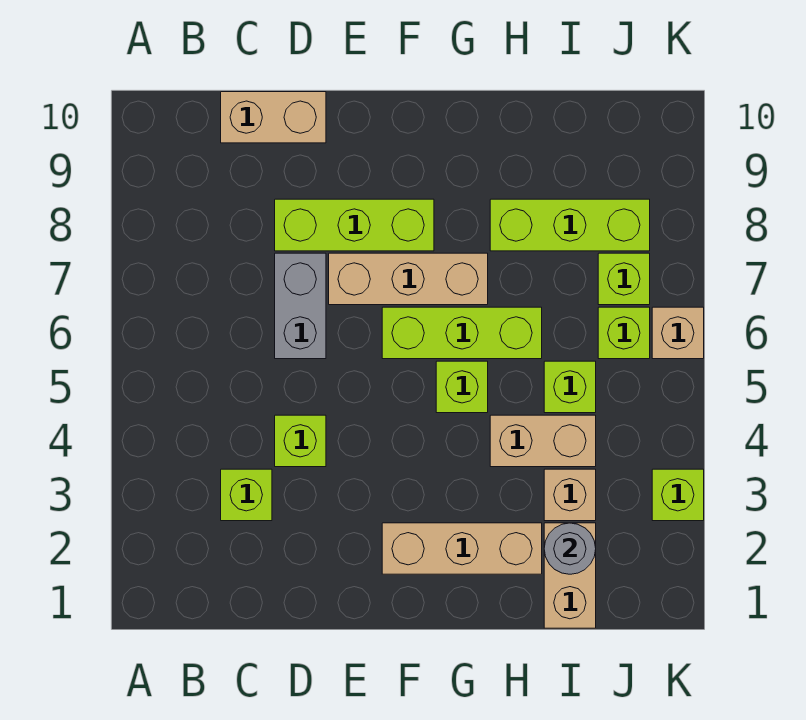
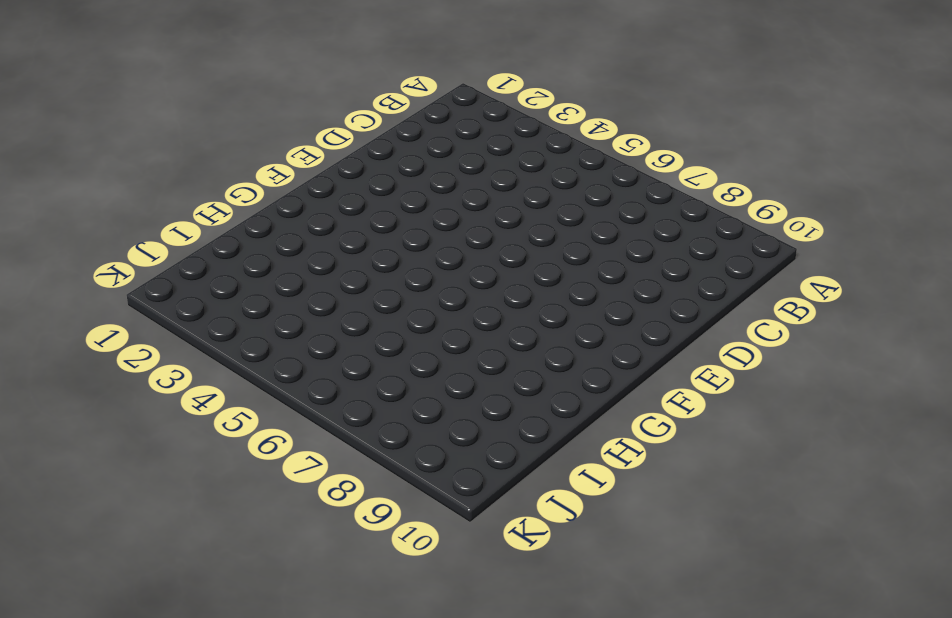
none -> lime brick C3 level 1
none -> tan brick C10:D10 level 1
none -> lime brick D4 level 1

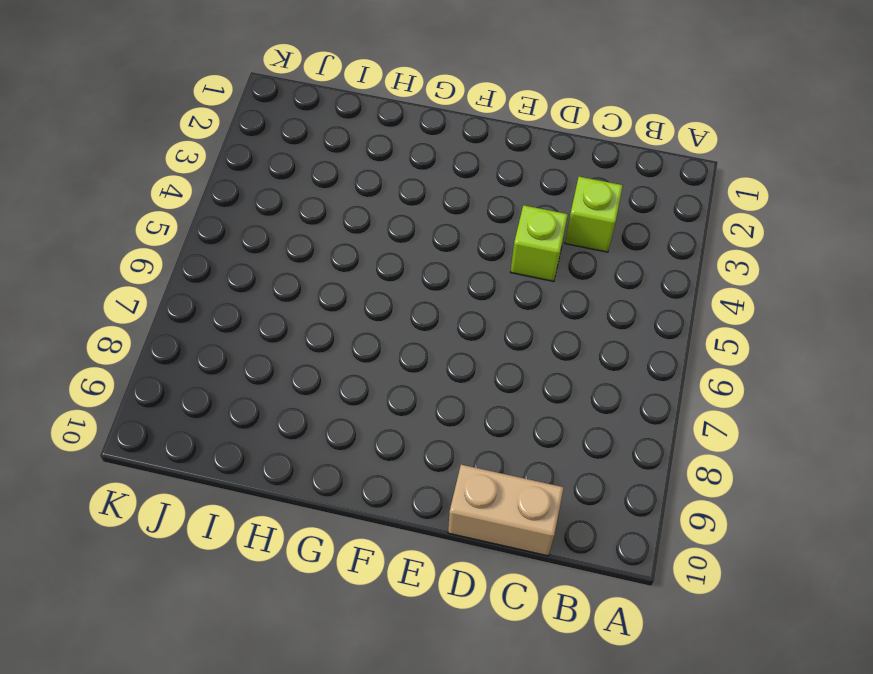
none -> grey brick D6:D7 level 1
none -> lime brick D8:F8 level 1
none -> tan brick E7:G7 level 1

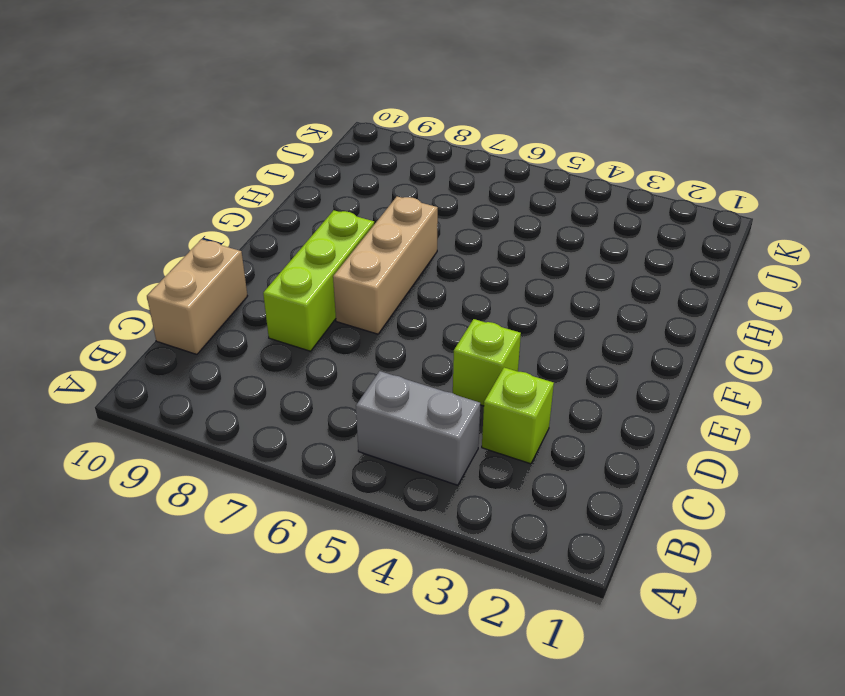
grey brick B4:B5 level 1 -> grey brick D6:D7 level 1
none -> tan brick F2:H2 level 1
none -> lime brick F6:H6 level 1
none -> lime brick G5 level 1

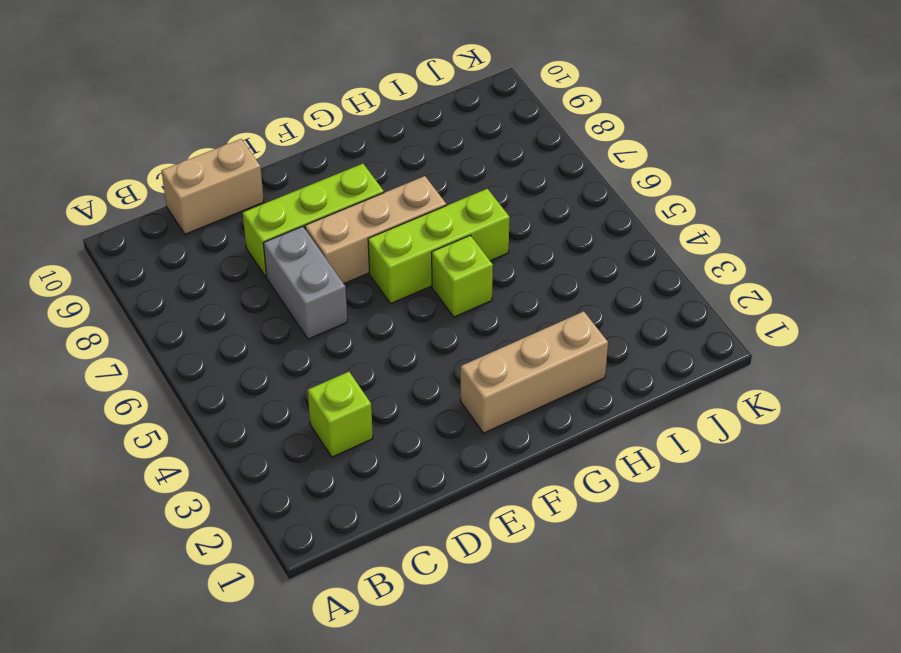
none -> lime brick D4 level 1
none -> tan brick H4:I4 level 1
none -> lime brick H8:J8 level 1

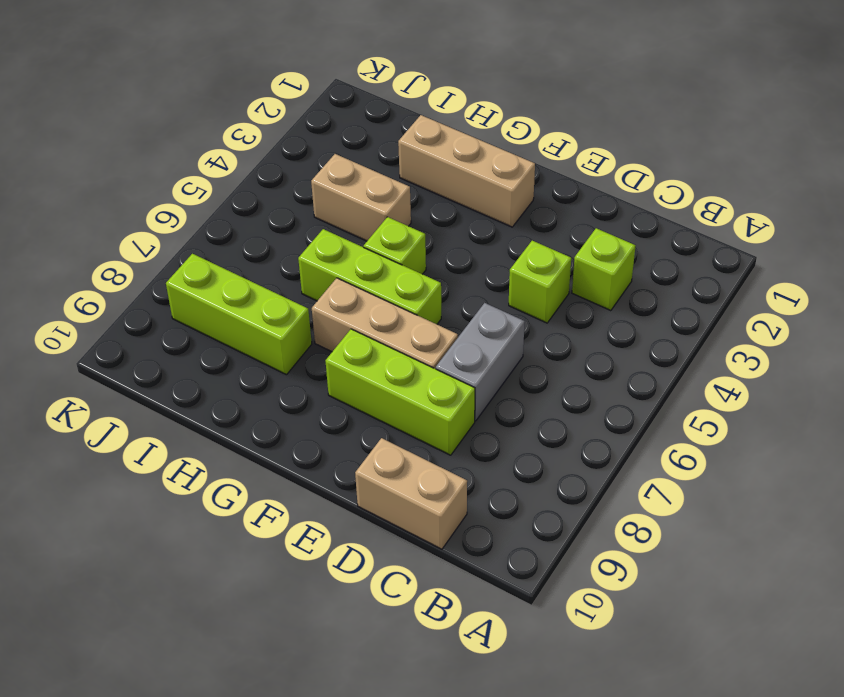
none -> tan brick I1:I2 level 1
none -> tan brick I3 level 1
none -> lime brick I5 level 1

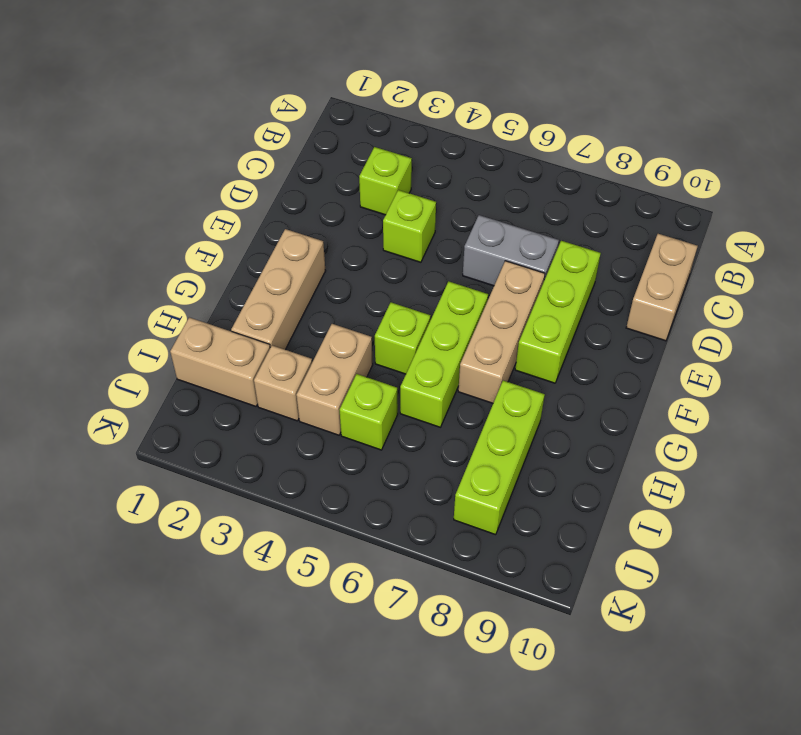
none -> lime brick J6 level 1
none -> lime brick J7 level 1
none -> lime brick K3 level 1

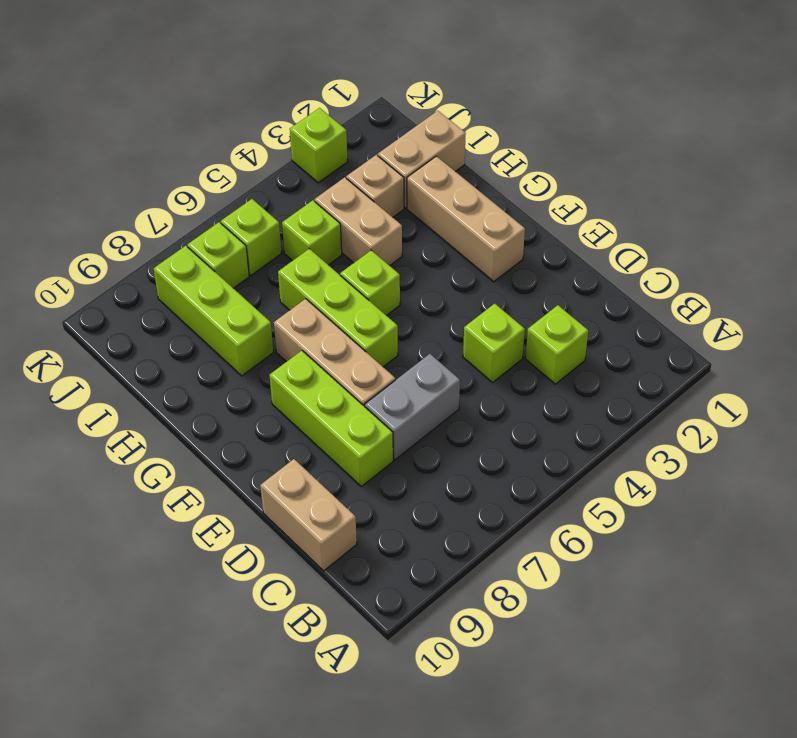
none -> tan brick K6 level 1
none -> grey round brick I2 level 2

